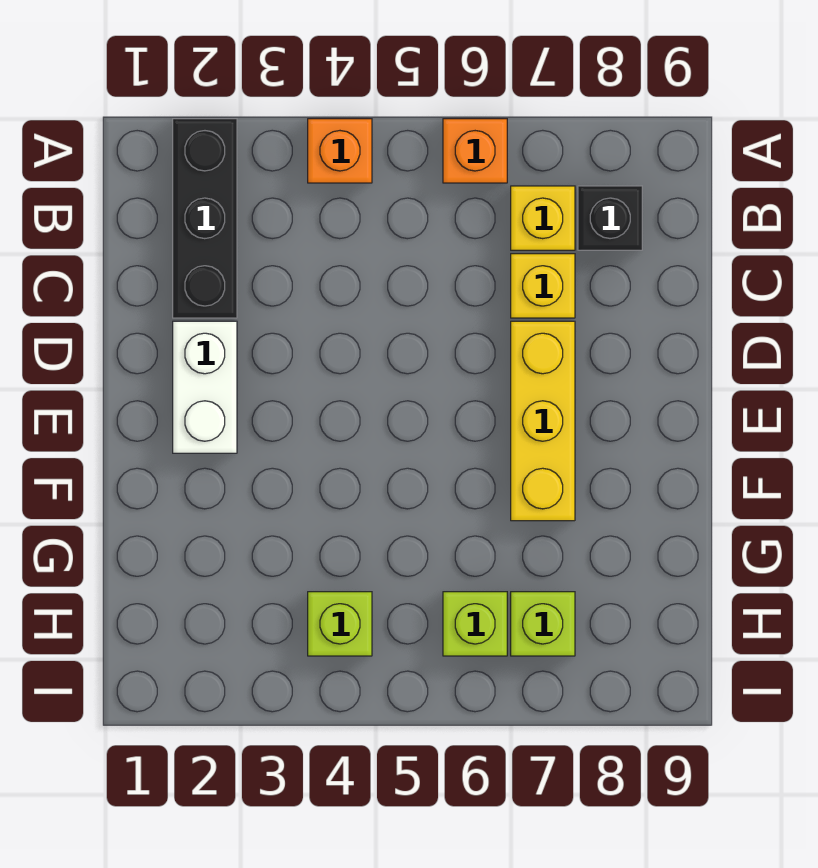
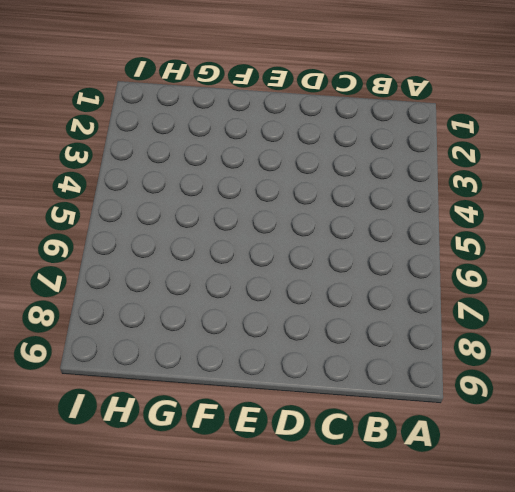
none -> black brick A2:C2 level 1
none -> orange brick A4 level 1

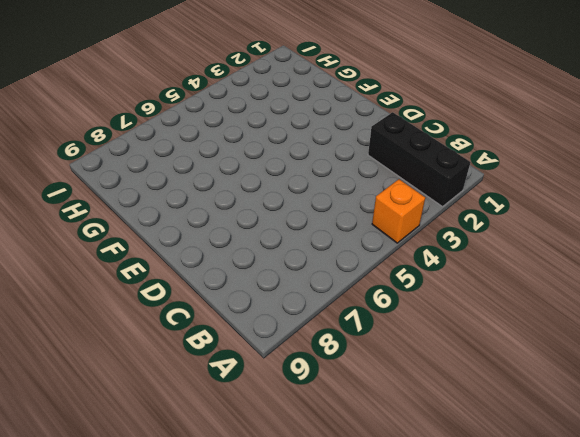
none -> orange brick A6 level 1
none -> yellow brick B7 level 1

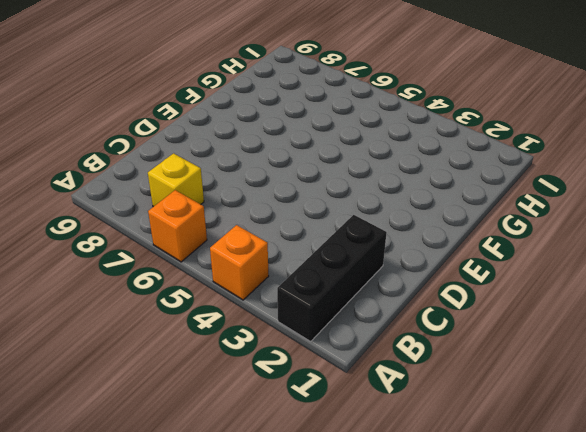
none -> black brick B8 level 1
none -> yellow brick C7 level 1

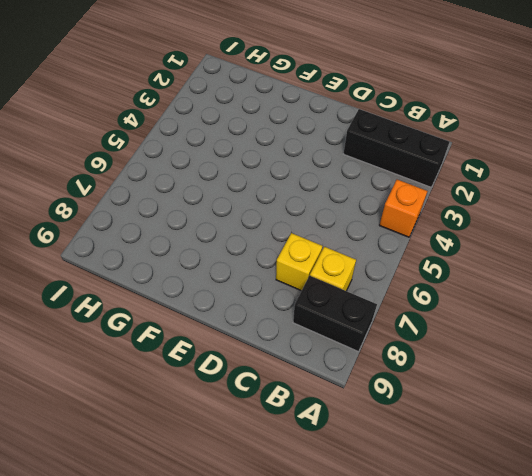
black brick A8:B8 level 1 -> black brick B8 level 1
none -> orange brick A6 level 1
none -> white brick D2:E2 level 1

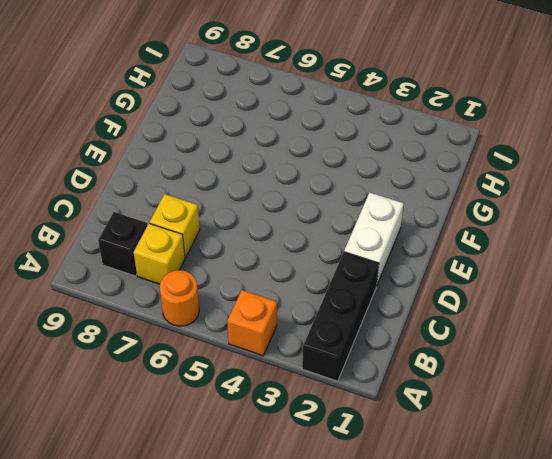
orange round brick A6 level 1 -> orange brick A6 level 1
none -> yellow brick D7:F7 level 1
none -> lime brick H4 level 1

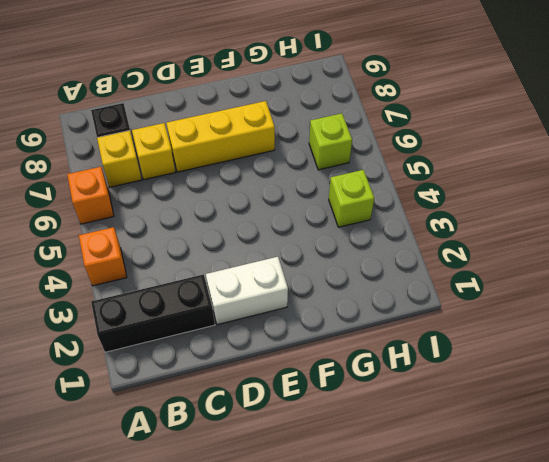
none -> lime brick H7 level 1

